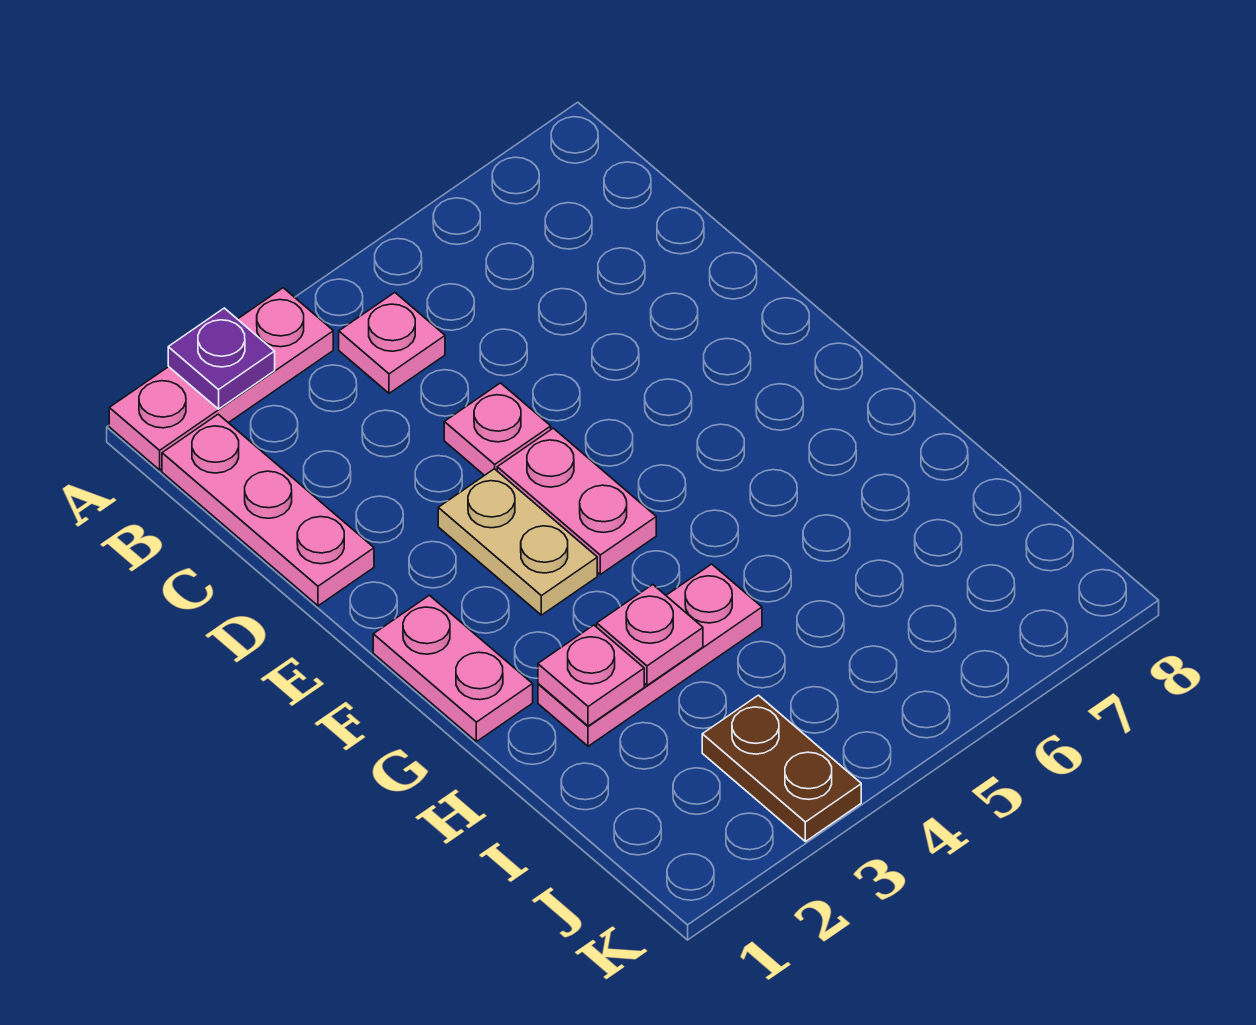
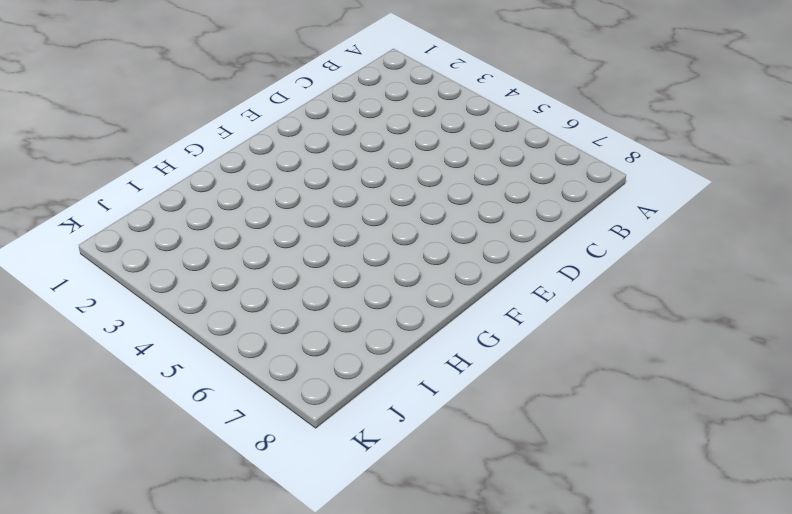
none -> pink plate A1:A3 level 1
none -> pink plate B1:D1 level 1
none -> pink plate B4 level 1

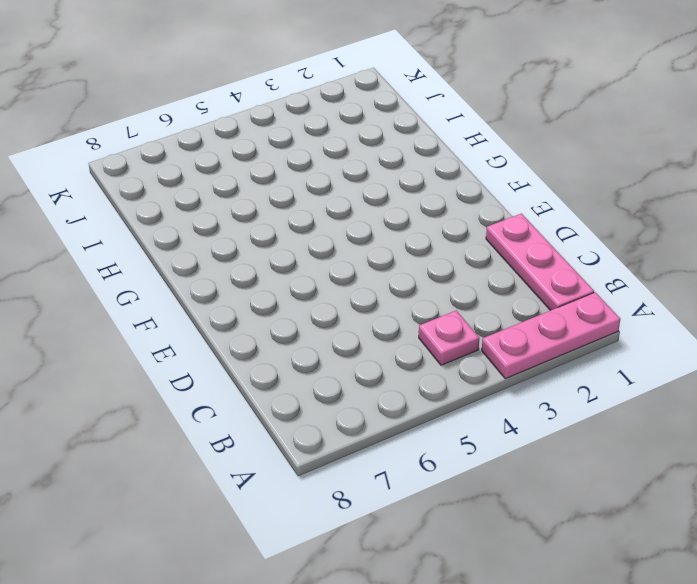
none -> pink plate D4 level 1
none -> tan plate E3:F3 level 1
none -> pink plate E4:F4 level 1

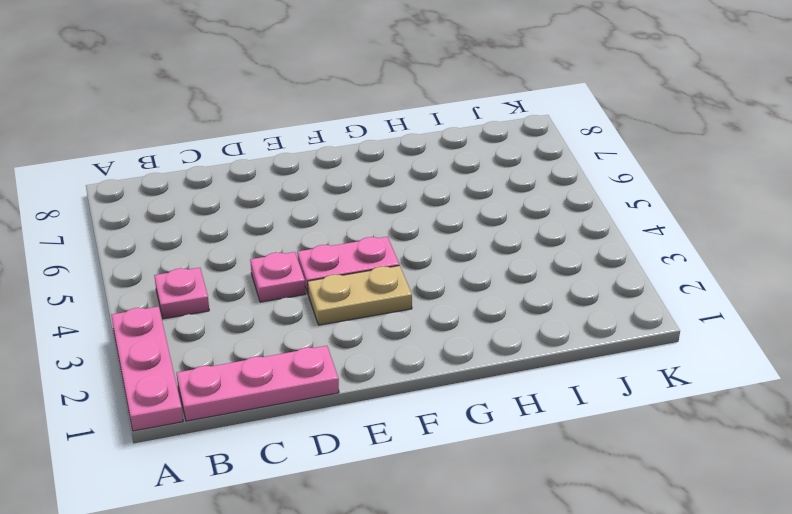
none -> pink plate F1:G1 level 1
none -> pink plate H2:H4 level 1
none -> brown plate J3:K3 level 1

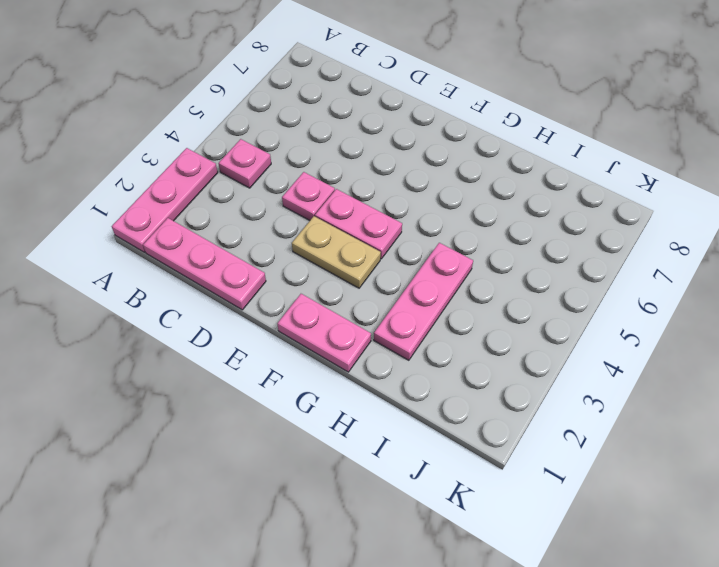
none -> brown plate J3:K3 level 1
none -> purple plate A2 level 2
none -> pink plate H2 level 2

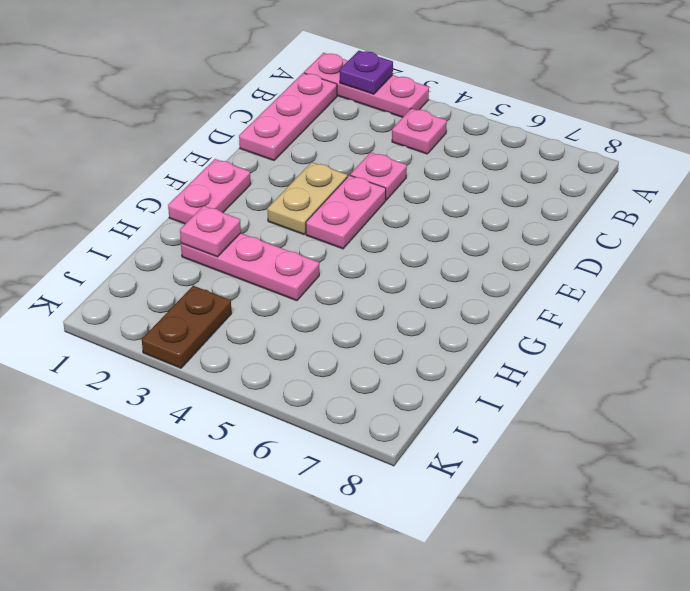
none -> pink plate H3 level 2

